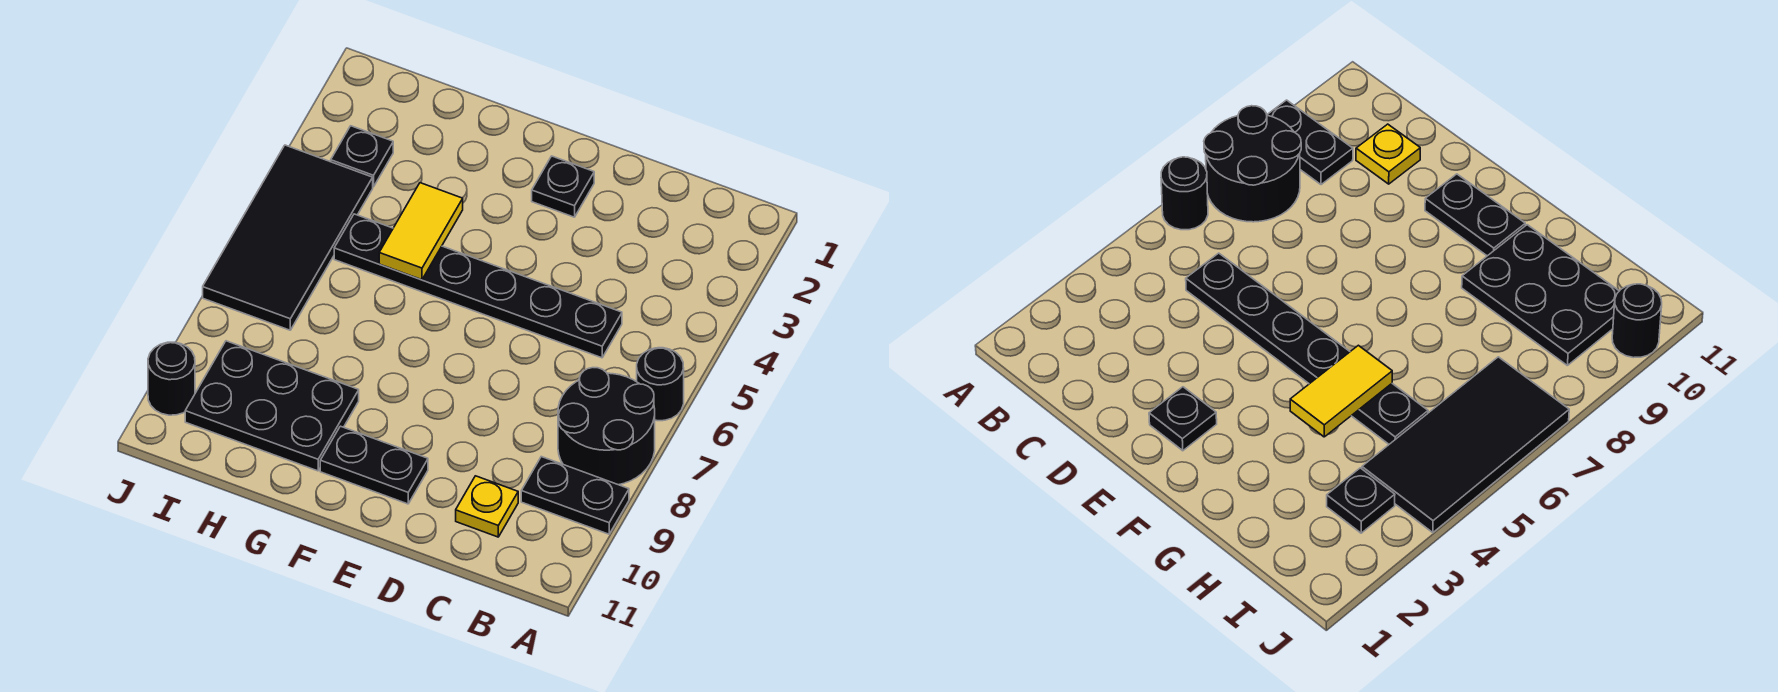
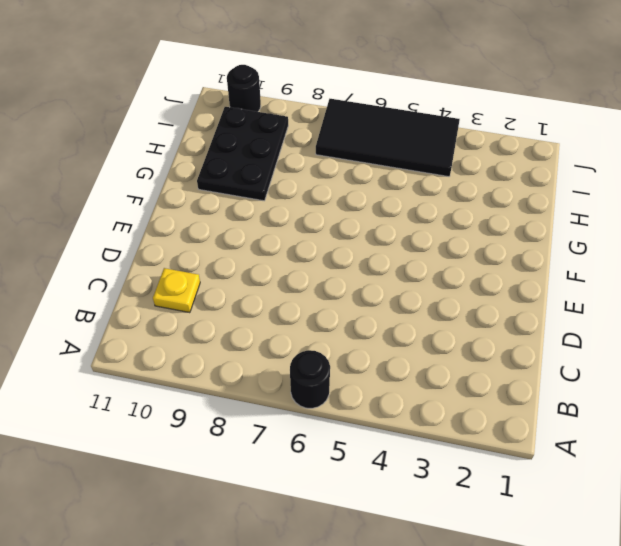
none -> black round brick A7:B8 level 1
none -> black plate A9:B9 level 1
none -> black plate C5:H5 level 1

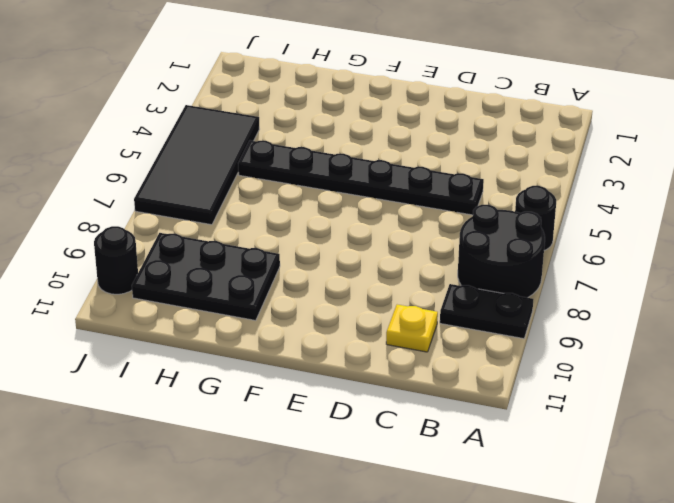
none -> black plate E2 level 1
none -> black plate E10:F10 level 1
none -> black plate I3 level 1

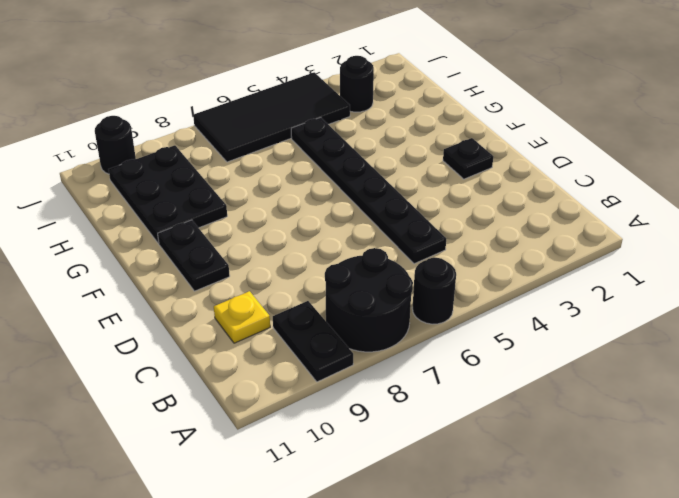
black round brick I3 level 1 -> black plate I3 level 1
none -> yellow tile G4:G5 level 2

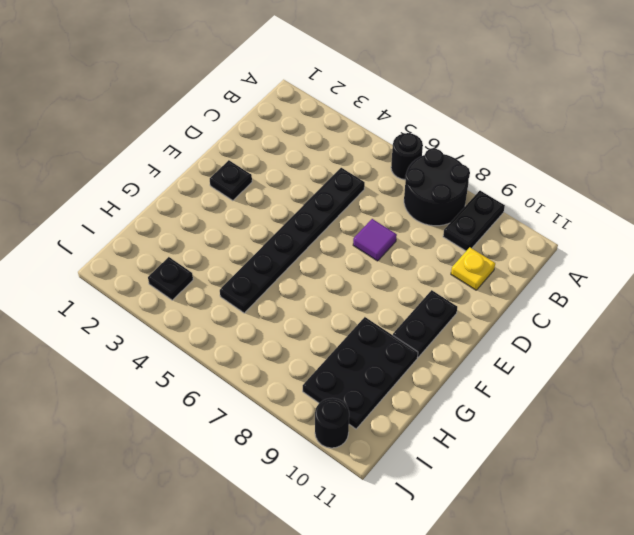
purple tile D7 level 1 -> none
none -> black tile I4:J7 level 1
none -> yellow tile G4:G5 level 2

